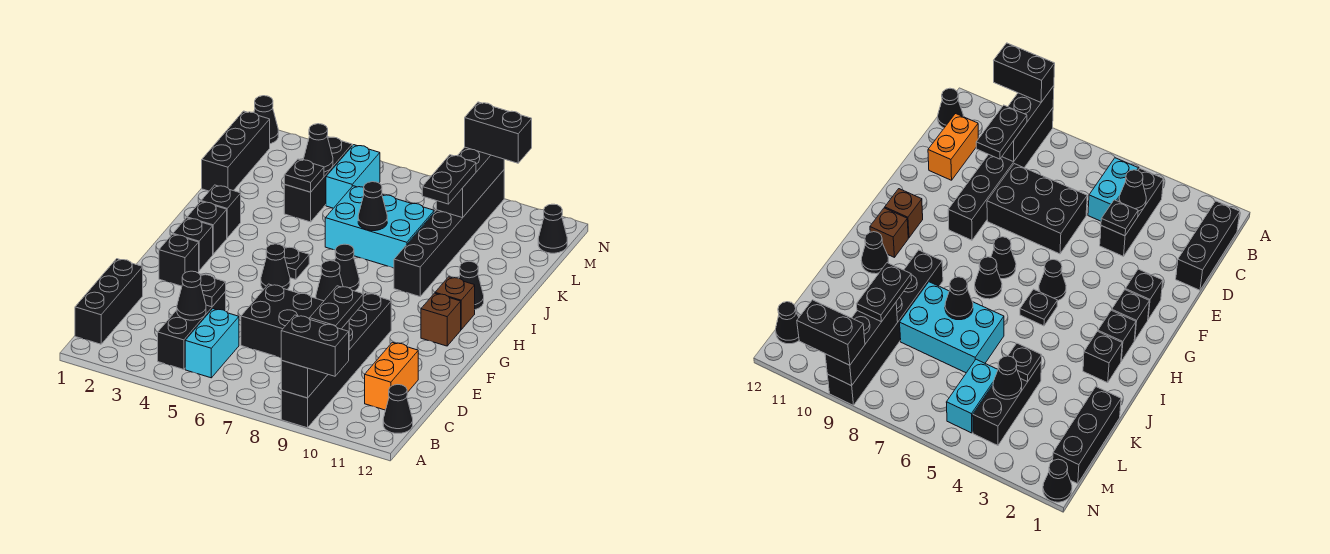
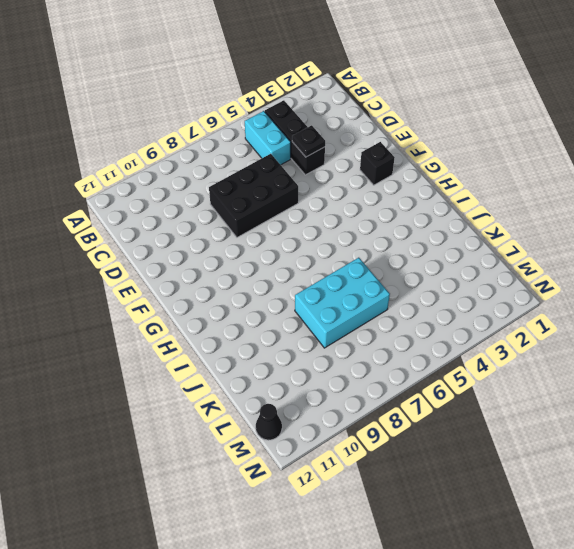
none -> black brick A9:F9 level 1
none -> black brick B1:D1 level 1
none -> black cone B12 level 1
none -> orange brick C11:D11 level 1

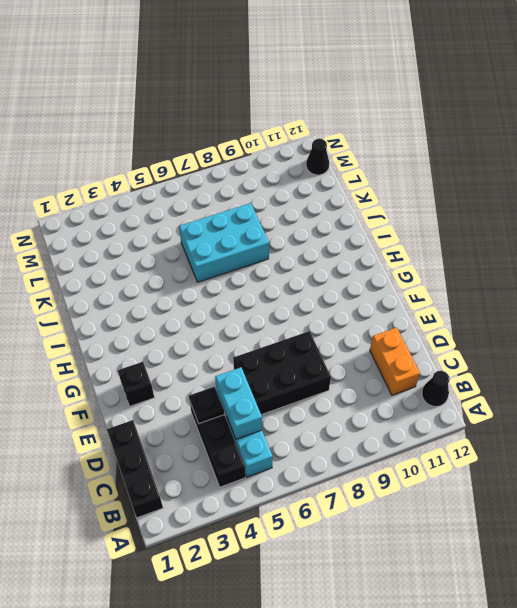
cyan brick C5:D5 level 2 -> cyan brick L5:M5 level 1
none -> black brick A9:F9 level 1
none -> black brick G2 level 1
none -> black cone G5 level 1
none -> black cone G7 level 1

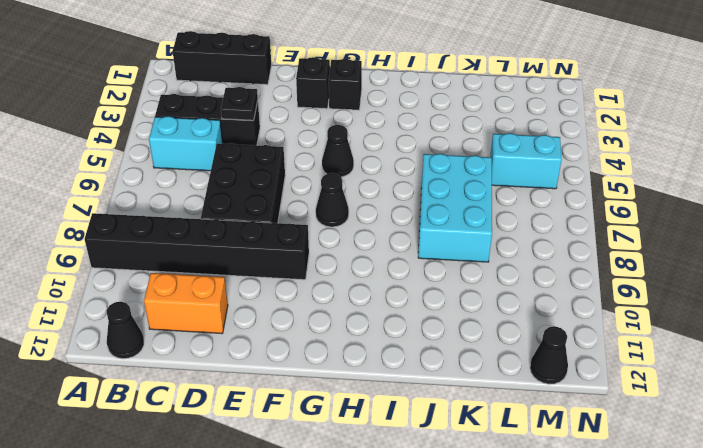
none -> brown brick G11 level 1
none -> black brick H2 level 1
none -> black plate H5 level 1
none -> black cone H7 level 1

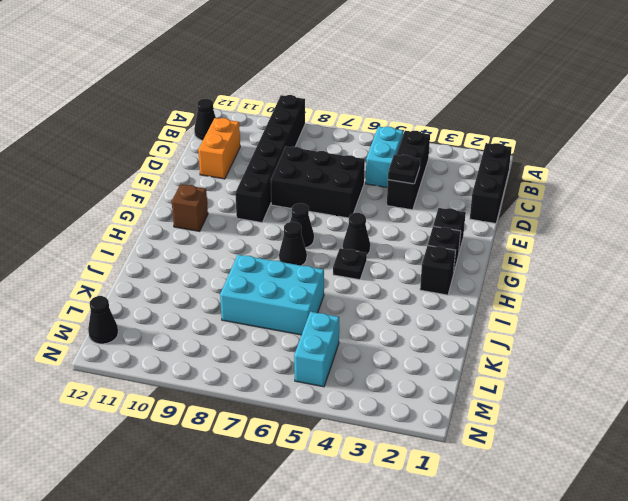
none -> brown brick H11 level 1
none -> black brick I2 level 1
none -> black brick I9:N9 level 1
none -> black cone I11 level 1

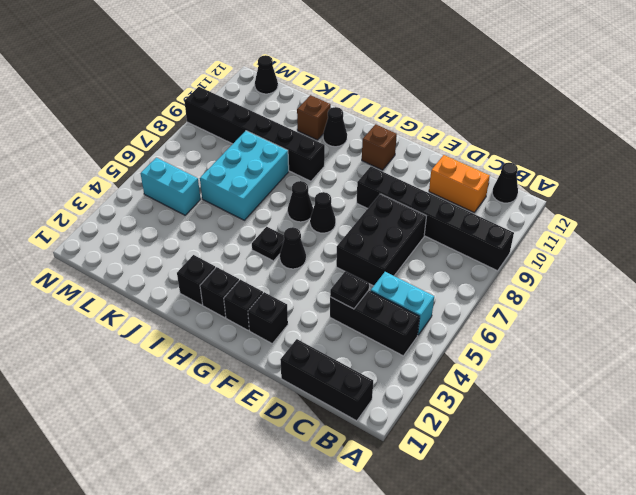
brown brick J11 level 1 -> brown brick H11 level 1
none -> black brick K1:M1 level 1
none -> black brick K4:M4 level 1
none -> black cone N1 level 1
none -> black brick A9:C9 level 2

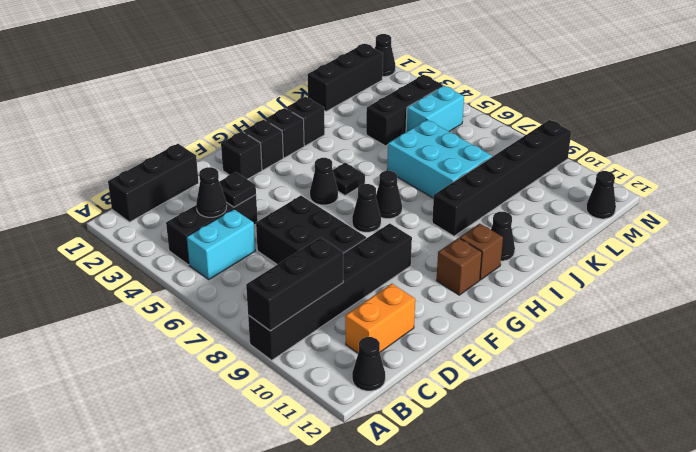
none -> black cone J7 level 2
none -> black plate K4 level 2
none -> black cone L4 level 2
none -> black brick L9:N9 level 2

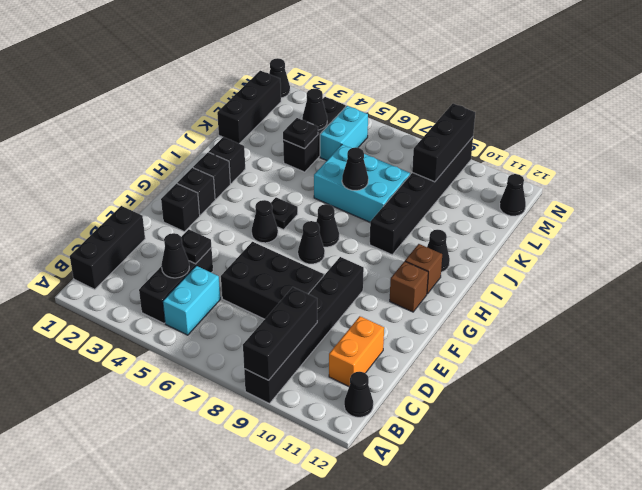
none -> black brick A9:A10 level 3
none -> black plate C9:D9 level 3
none -> black plate K9:L9 level 3
none -> black brick N9:N10 level 3

